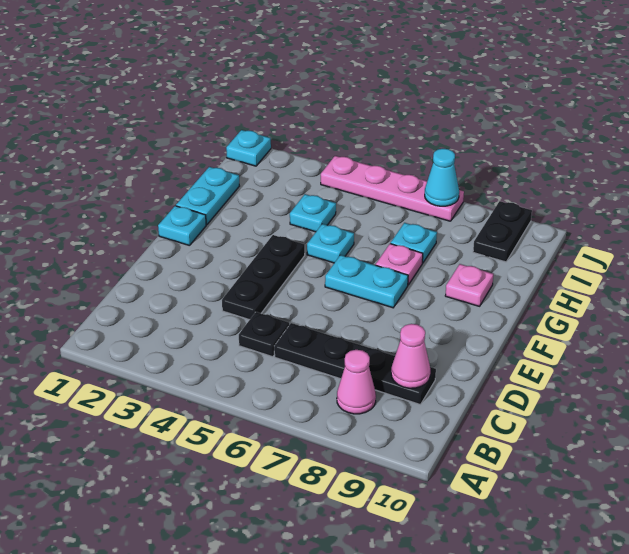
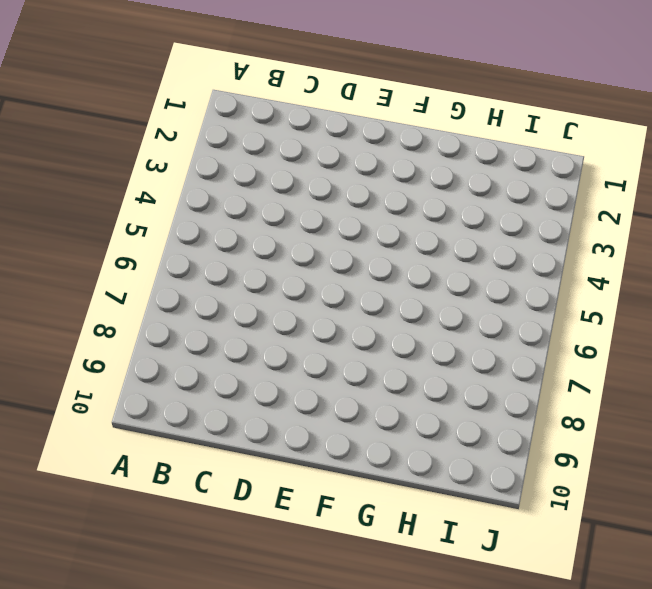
none -> pink cone B8 level 1
none -> black plate C5 level 1
none -> black plate C6:C9 level 1

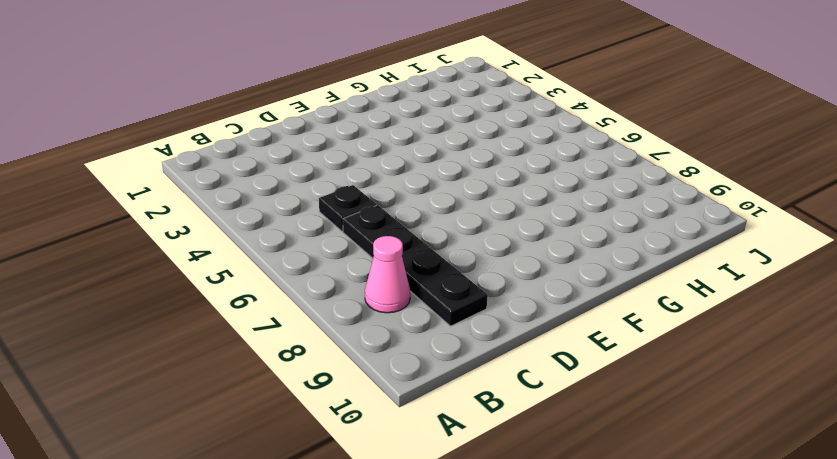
none -> black plate D4:F4 level 1
none -> cyan plate F1 level 1
none -> cyan plate F6:F7 level 1

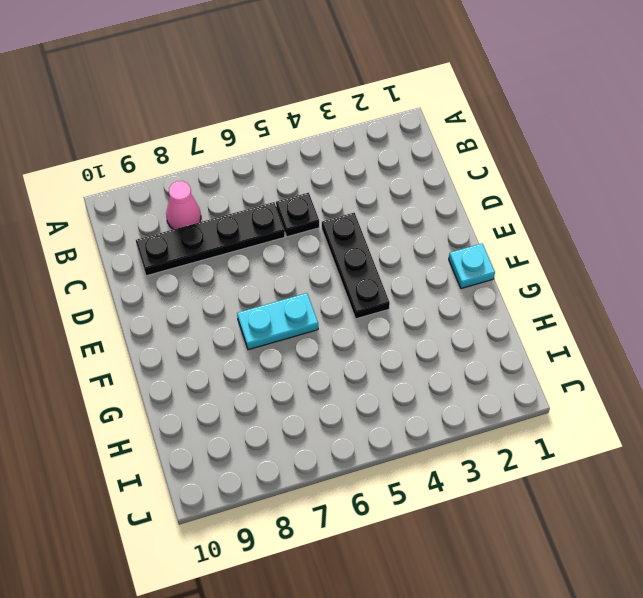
none -> cyan plate G1:H1 level 1
none -> cyan plate G5 level 1
none -> pink plate G7 level 1

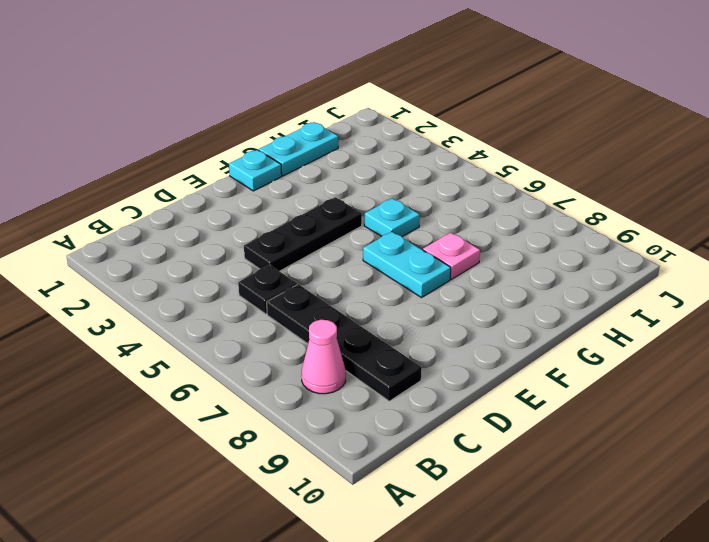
none -> pink plate G9 level 1
none -> cyan plate H4 level 1
none -> cyan plate H7 level 1

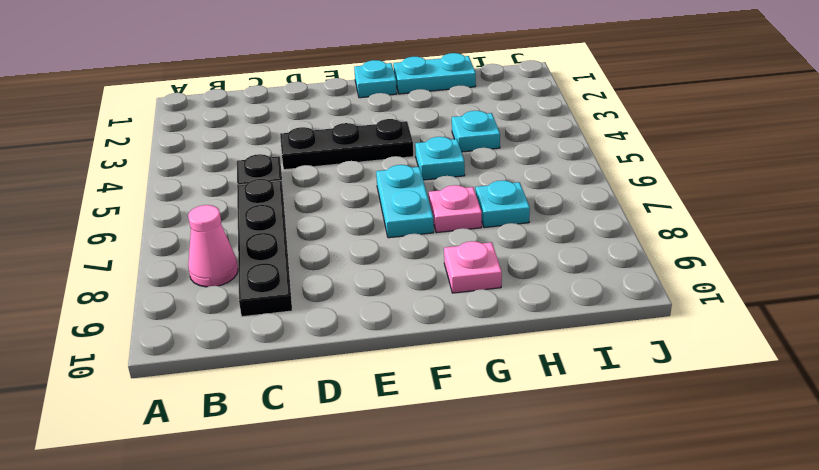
none -> black plate I9:J9 level 1
none -> cyan plate J1 level 1
none -> pink plate J4:J7 level 1

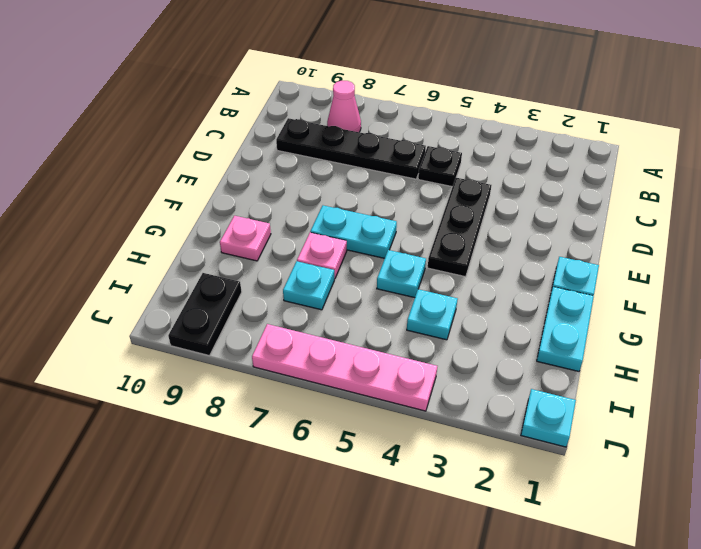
none -> pink cone C9 level 2
none -> cyan cone J7 level 2

